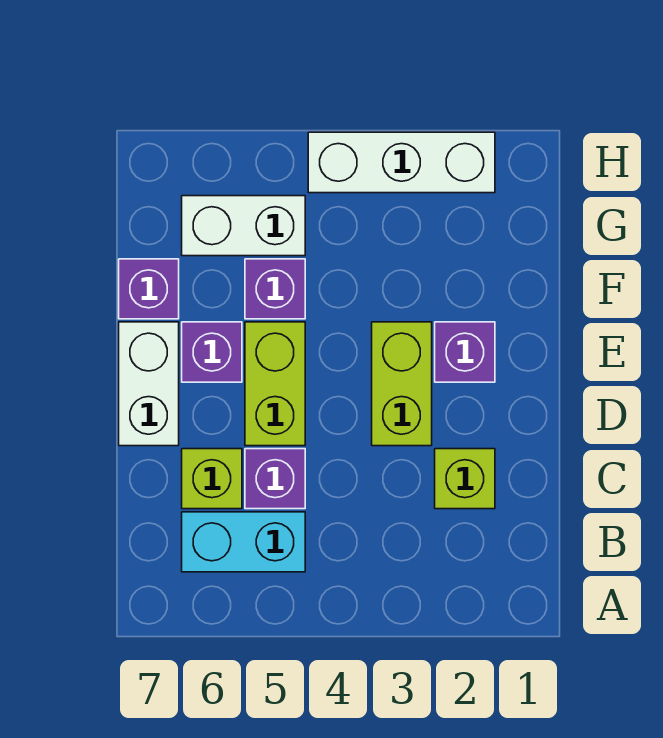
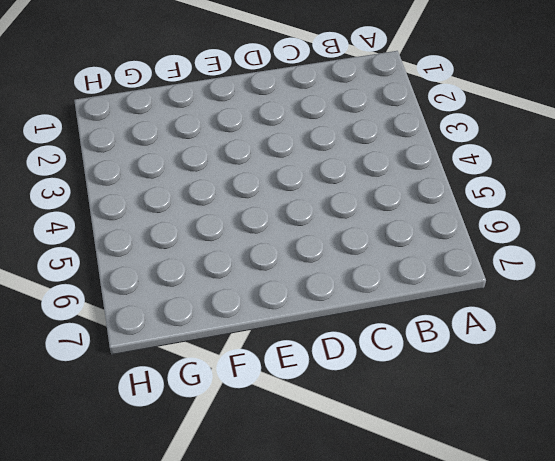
none -> cyan brick B5:B6 level 1
none -> lime brick C2 level 1
none -> purple brick C5 level 1

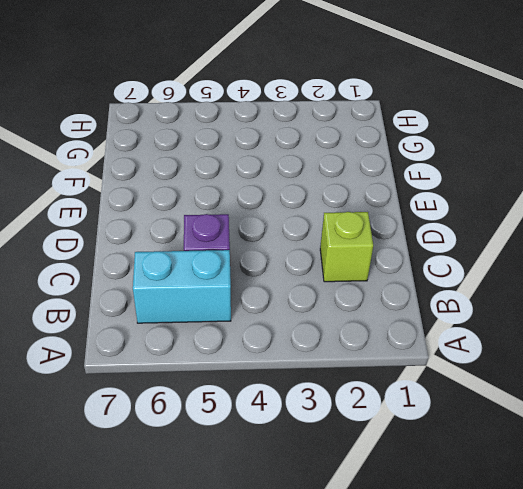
none -> lime brick C6 level 1
none -> lime brick D3:E3 level 1
none -> lime brick D5:E5 level 1

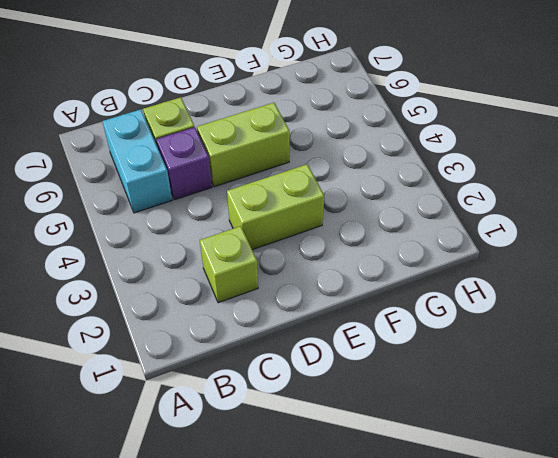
none -> white brick D7:E7 level 1
none -> purple brick E2 level 1
none -> purple brick E6 level 1

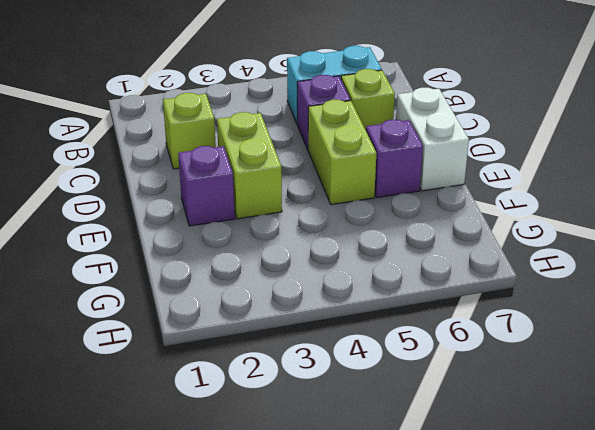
none -> purple brick F5 level 1
none -> purple brick F7 level 1
none -> white brick G5:G6 level 1

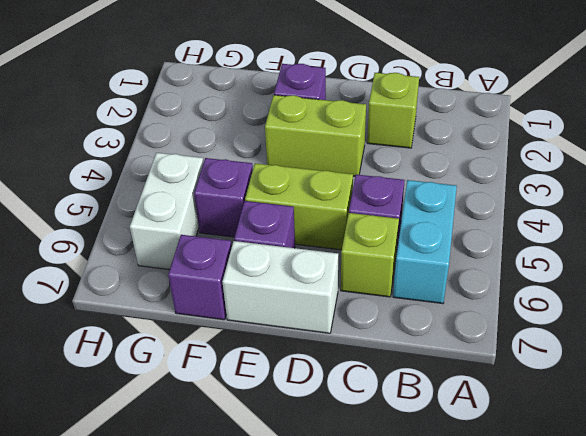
none -> white brick H2:H4 level 1

